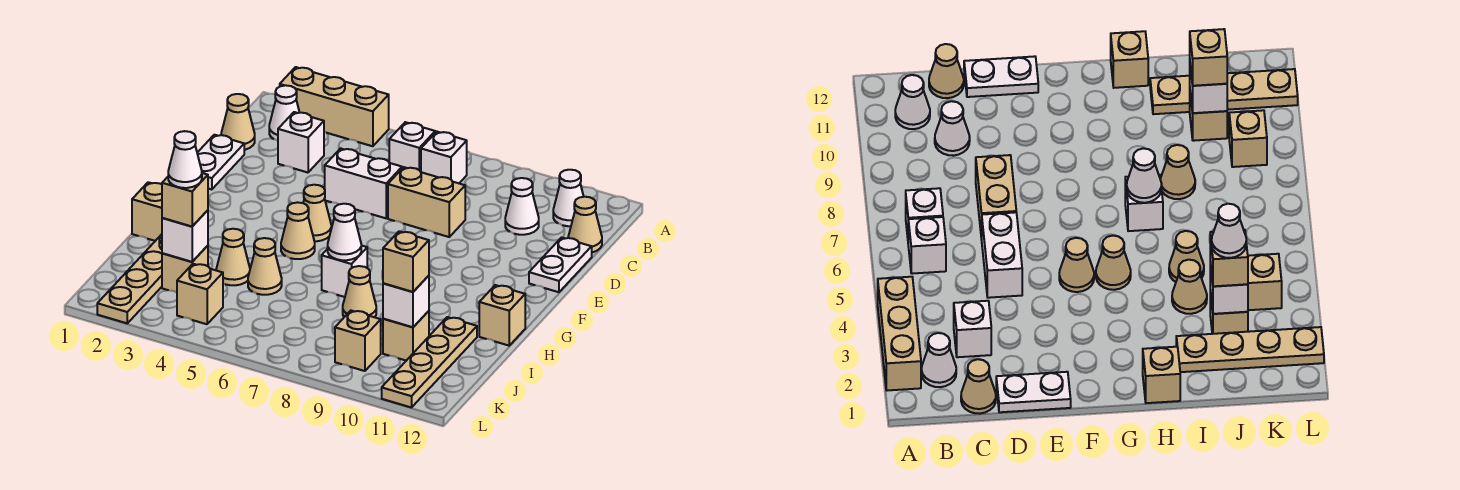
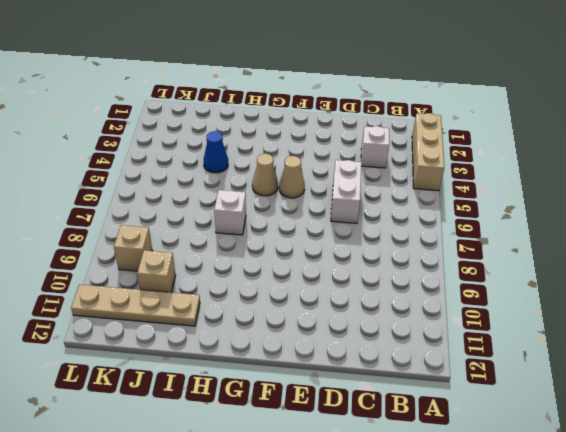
blue cone I4 level 1 -> tan cone I4 level 1
none -> white cone B2 level 1
none -> white brick B6 level 1
none -> white brick B7 level 1
none -> white cone B11 level 1

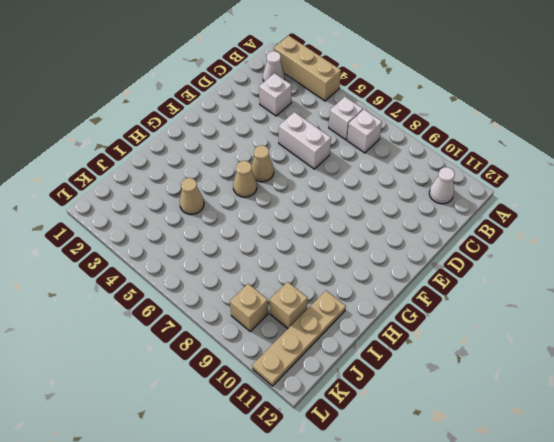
none -> tan cone C1 level 1
none -> white cone C10 level 1
none -> tan cone C12 level 1
none -> white plate D1:E1 level 1

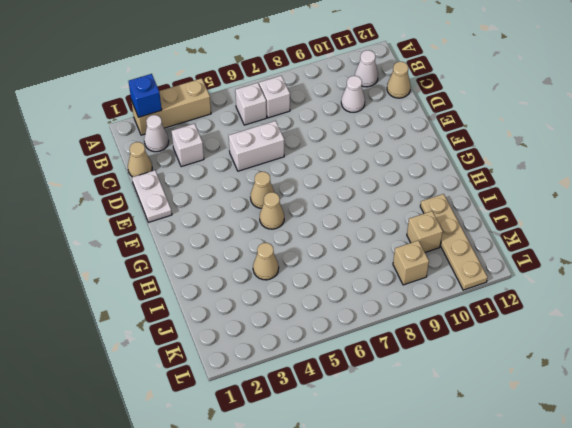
blue brick A2 level 2 -> none
none -> tan brick D7:D8 level 1
none -> white plate D12:E12 level 1
none -> tan brick H1 level 1
none -> white brick H7 level 1

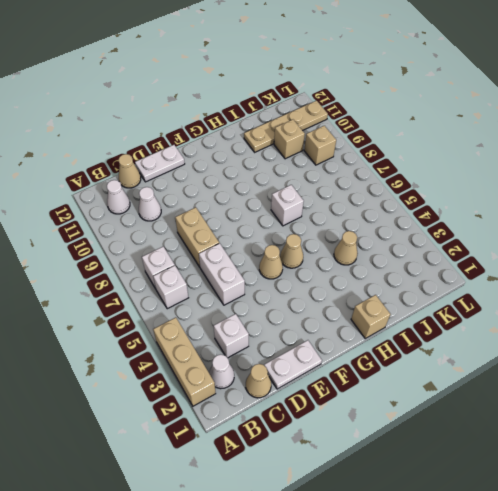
none -> tan brick H12 level 1
none -> tan plate I2:L2 level 1
none -> tan cone I5 level 1
none -> tan cone I8 level 1

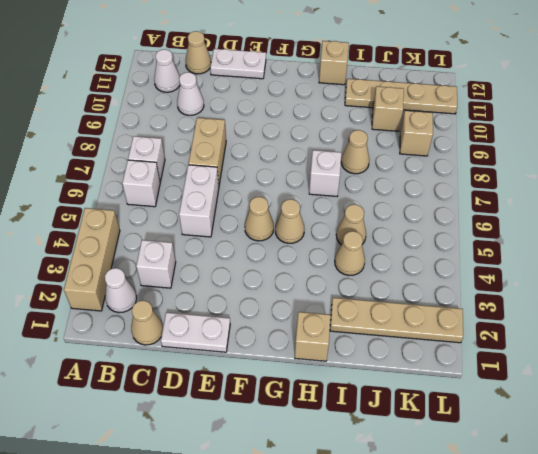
none -> tan brick J3 level 1
none -> tan brick K4 level 1
none -> white cone H7 level 2
none -> white brick J3 level 2

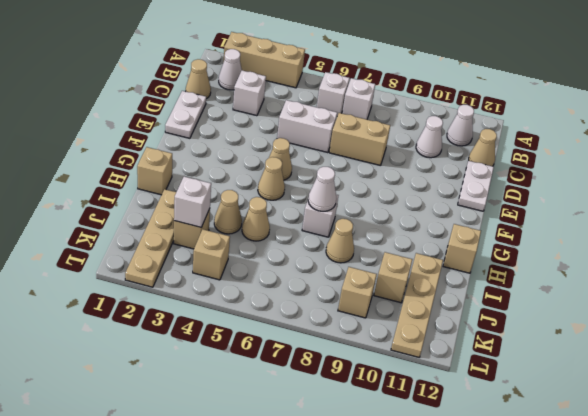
none -> white brick J10 level 2
none -> tan brick J3 level 3
none -> tan brick J10 level 3
none -> white cone J3 level 4

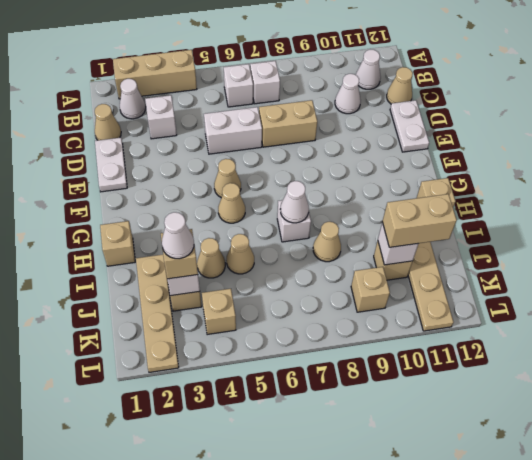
tan brick J10:J11 level 3 -> tan brick J10 level 3

